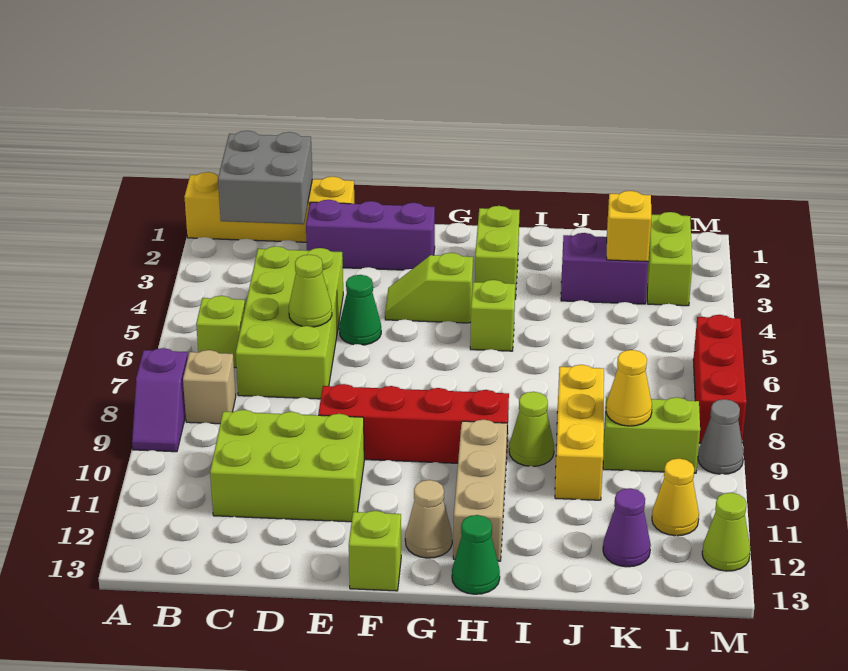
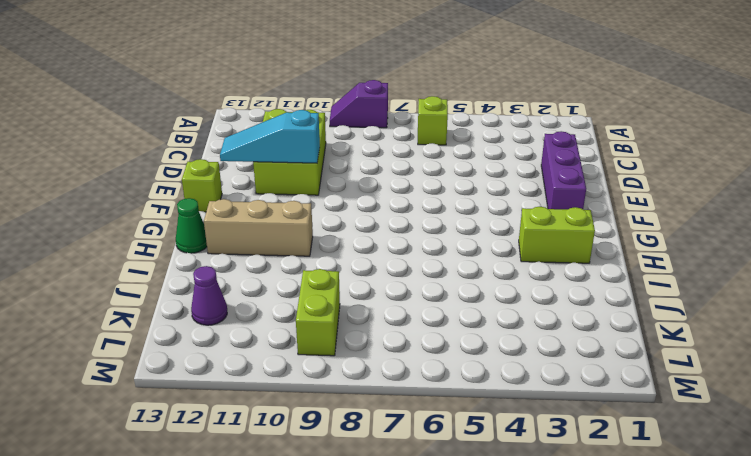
cyan slope E10:E12 level 2 top 10 -> none
none -> yellow brick A1:D1 level 1
none -> tan brick B8 level 1
none -> lime brick C4:D7 level 1
none -> green cone E5 level 1

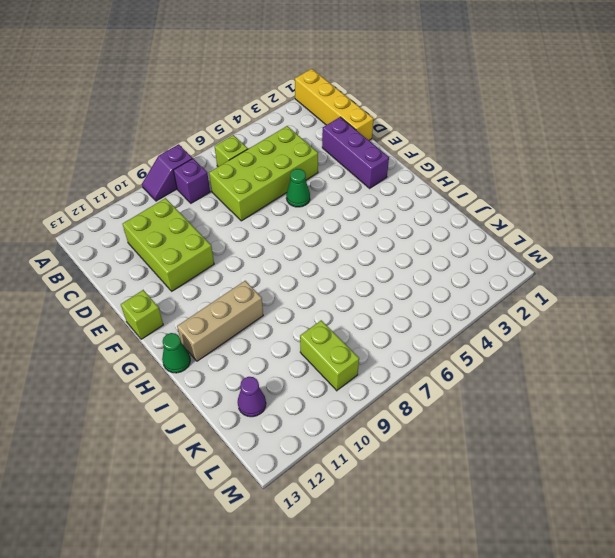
purple brick B8 level 1 -> tan brick B8 level 1
none -> red brick E9:H9 level 1
none -> lime slope F4:G4 level 1 top G
none -> tan cone G12 level 1
none -> lime brick H2:H3 level 1

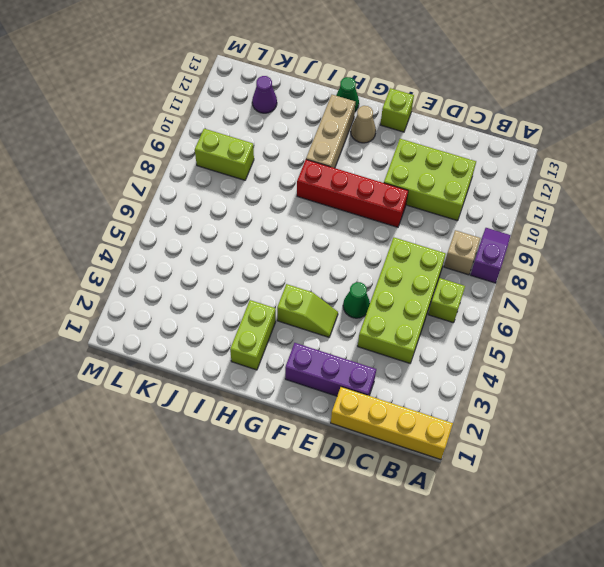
none -> lime brick H5 level 1
none -> lime cone I9 level 1
none -> purple brick J3:K3 level 1
none -> yellow brick J8:J10 level 1

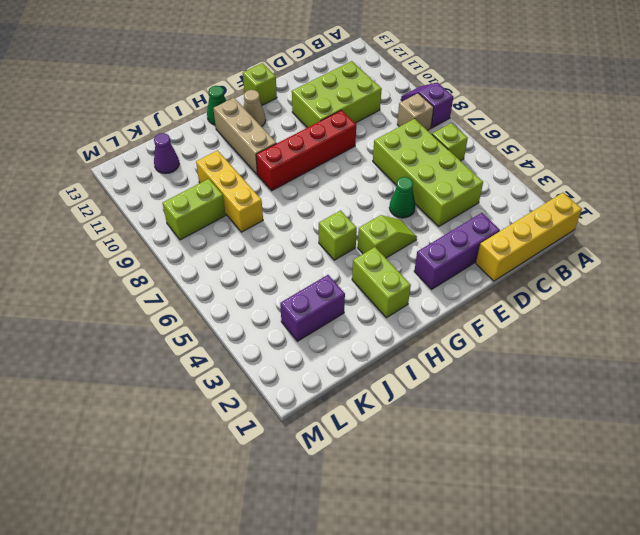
none -> lime cone I9 level 1
none -> lime brick L2:L3 level 1
none -> yellow cone L11 level 1
none -> red brick M6:M8 level 1

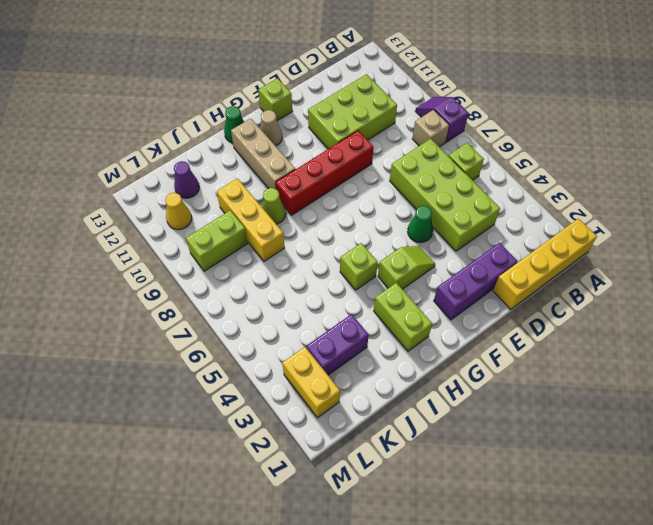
yellow brick L2:L3 level 1 -> lime brick L2:L3 level 1
none -> red brick M6:M8 level 1
none -> grey cone M9 level 1
none -> lime cone M12 level 1
none -> grey brick B1:C2 level 2

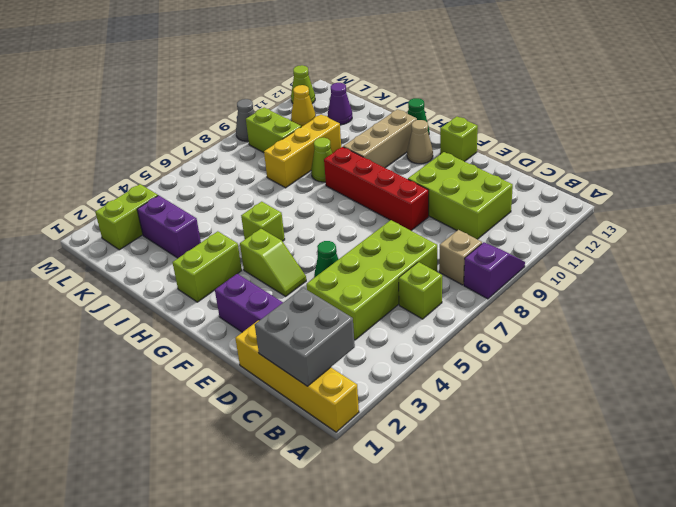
none -> red brick M6:M8 level 1
none -> lime cone D6 level 2
none -> yellow brick K3 level 2
none -> yellow cone K9 level 2

